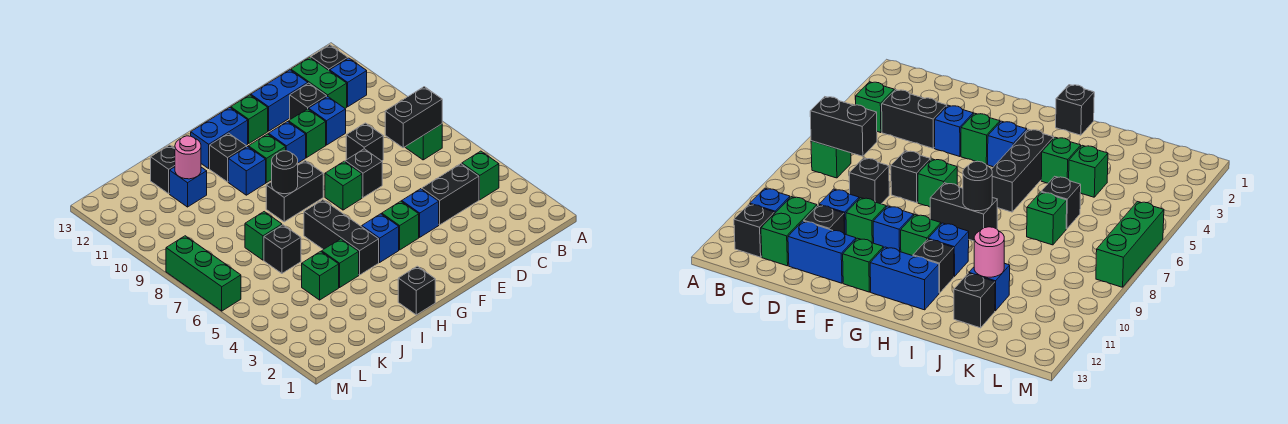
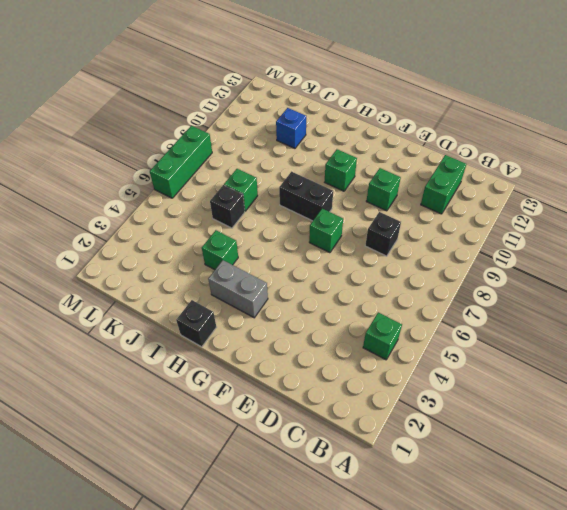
grey brick G3:H3 level 1 -> none
none -> green brick B7 level 1
none -> blue brick B11 level 1
none -> black brick B12 level 1
none -> black brick C4:D4 level 1

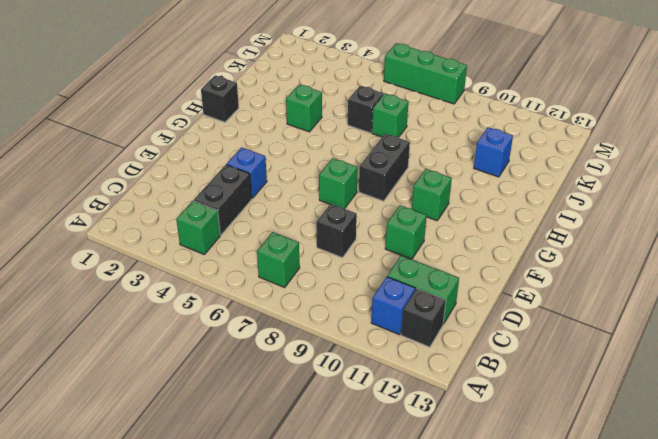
none -> blue brick D10 level 1
none -> black brick D11 level 1
none -> blue brick D12:E12 level 1
none -> black brick E7 level 1

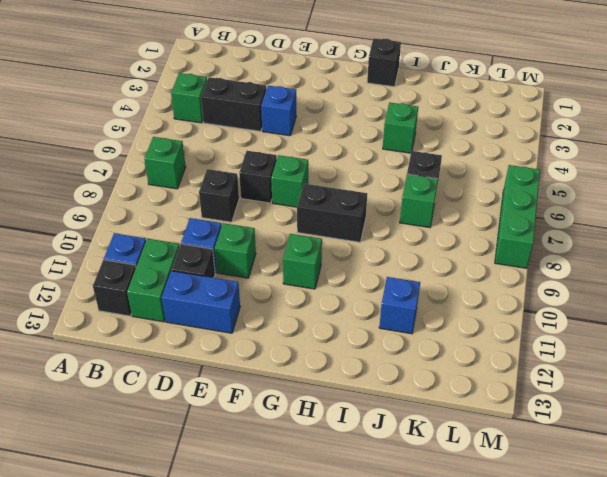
none -> green brick F4 level 1
none -> blue brick F10 level 1
none -> green brick F12 level 1
none -> blue brick G4 level 1

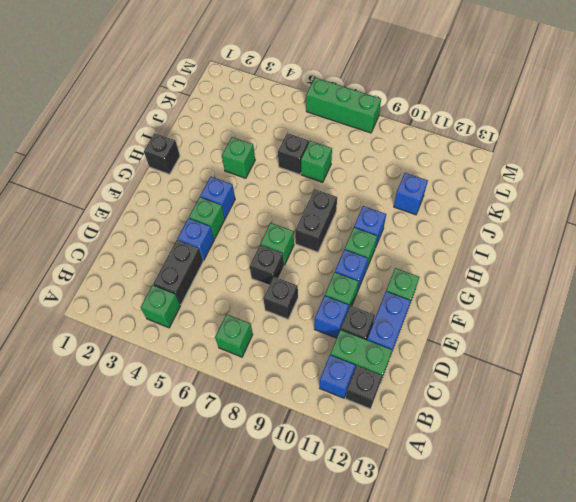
none -> blue brick G12:H12 level 1
none -> black brick H4:H6 level 1
none -> black brick H11 level 1
none -> green brick J4 level 1

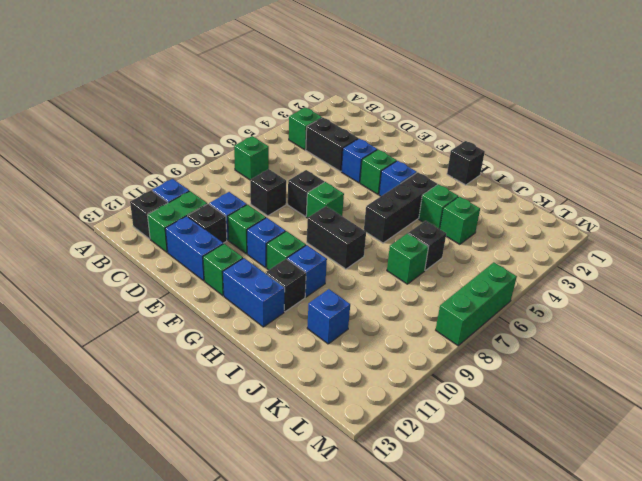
none -> black brick J12 level 1
none -> black brick B7:C7 level 2
none -> black round brick H8 level 2
none -> pink round brick J11 level 2

